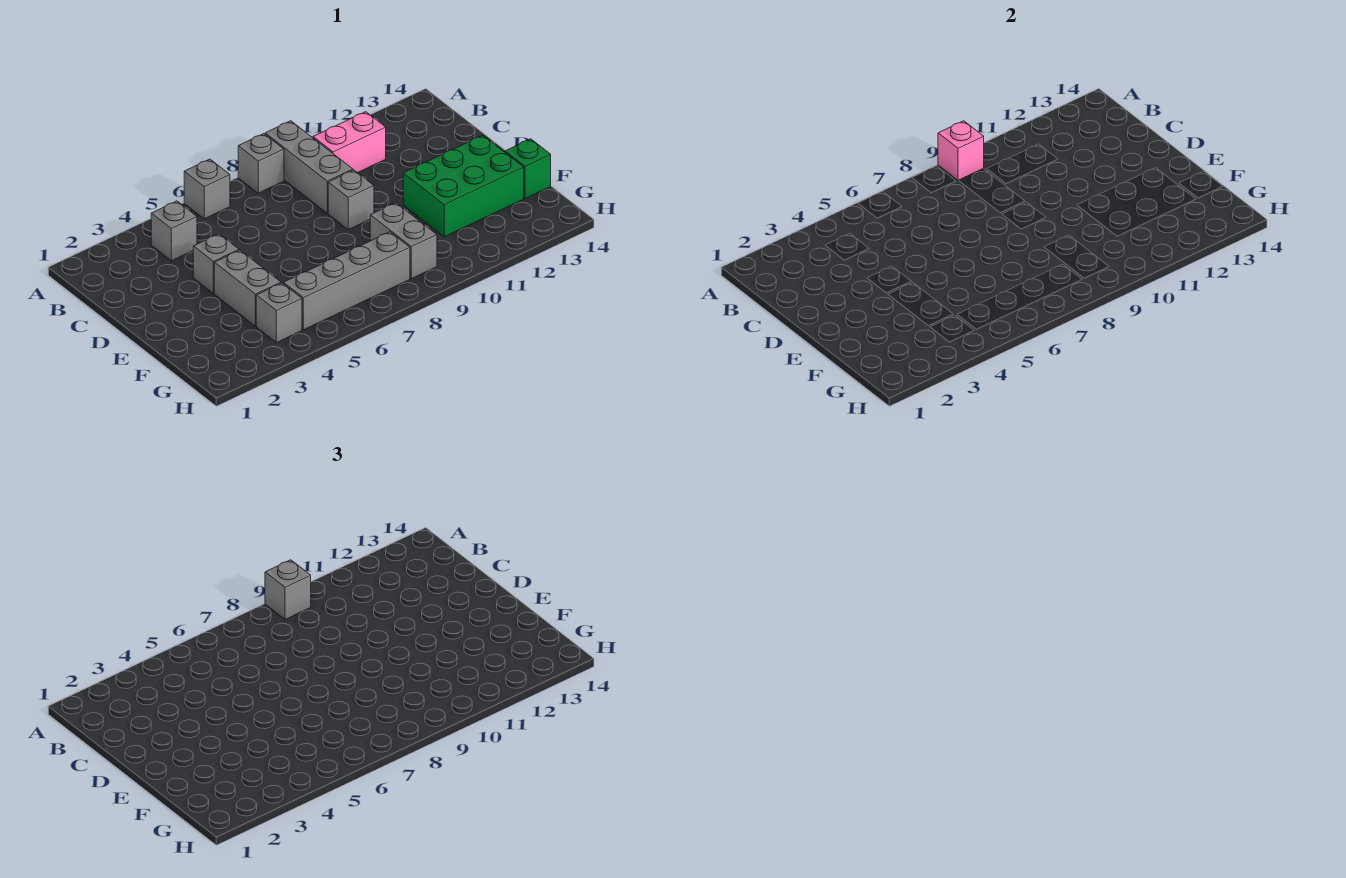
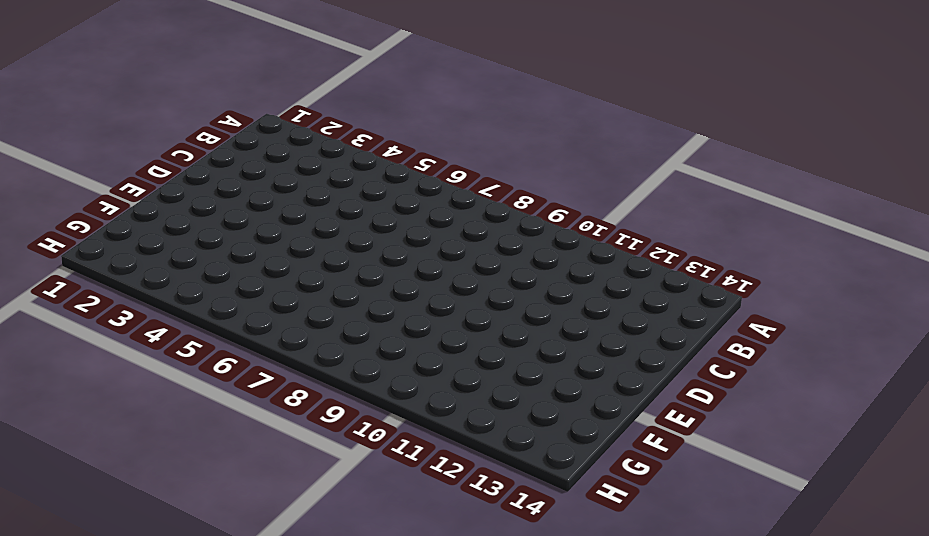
none -> grey brick A6 level 1
none -> grey brick A8 level 1
none -> grey brick A9:C9 level 1

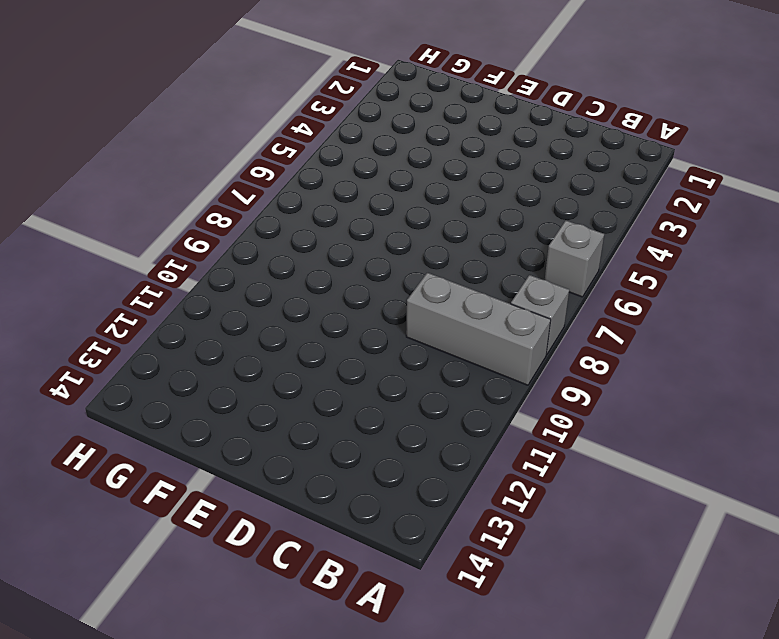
none -> grey brick B4 level 1
none -> pink brick B10:B11 level 1
none -> grey brick D4 level 1

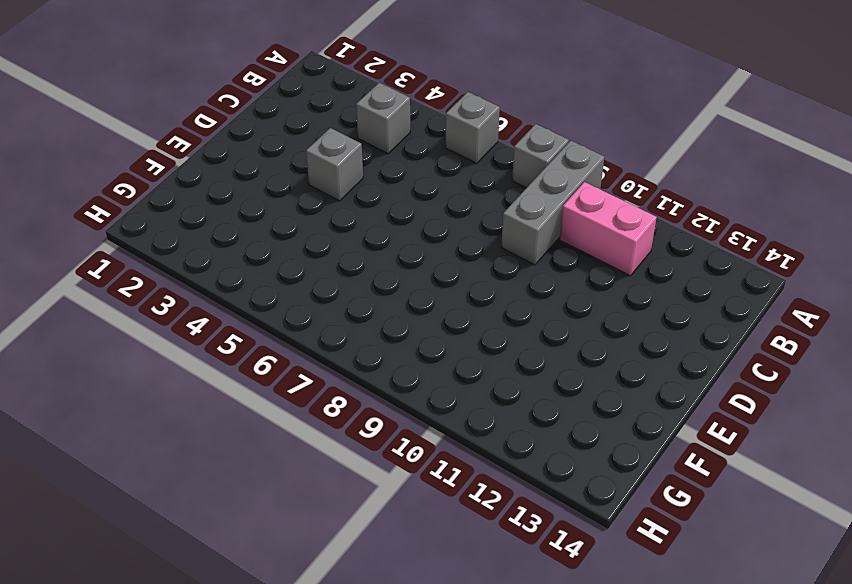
none -> grey brick D9 level 1
none -> grey brick E4:F4 level 1
none -> green brick E11:F13 level 1

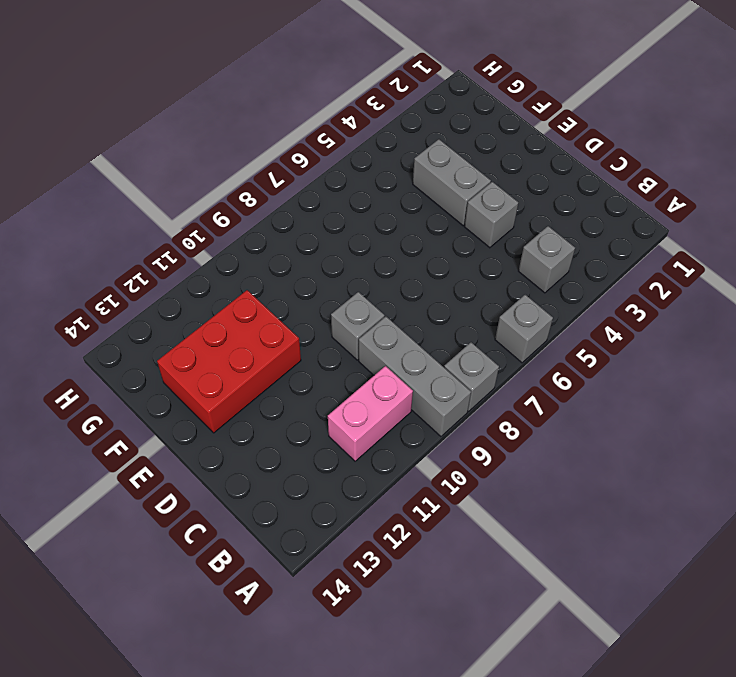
red brick E11:F13 level 1 -> green brick E11:F13 level 1
none -> grey brick F9:G9 level 1
none -> green brick F14 level 1
none -> grey brick G4 level 1

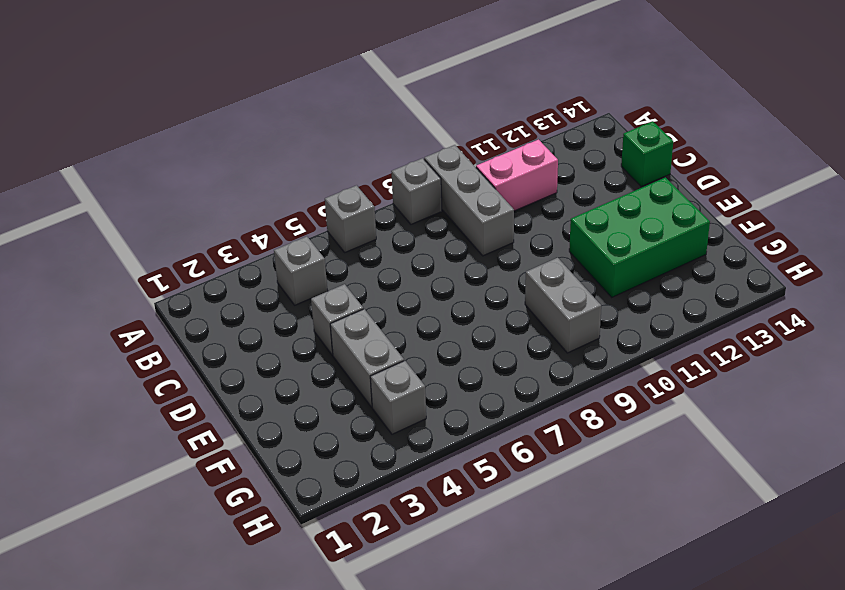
green brick C14 level 1 -> green brick F14 level 1
none -> grey brick D9 level 1
none -> grey brick G5:G8 level 1
none -> pink brick A9 level 2

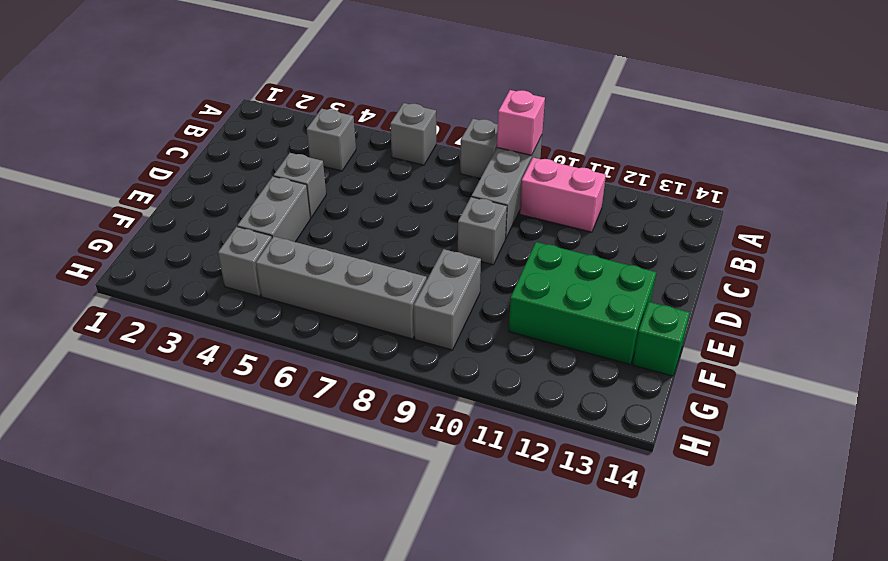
none -> grey brick A9 level 3

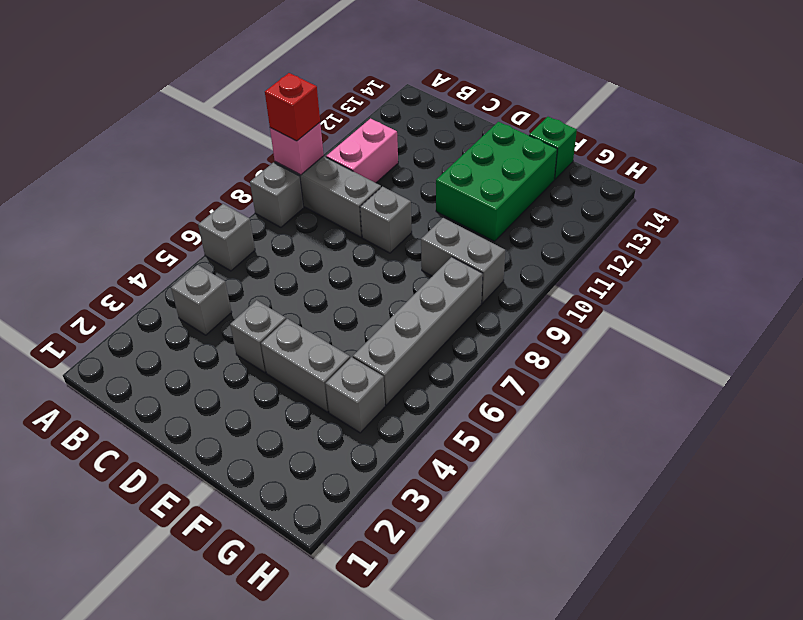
red brick A9 level 3 -> grey brick A9 level 3

